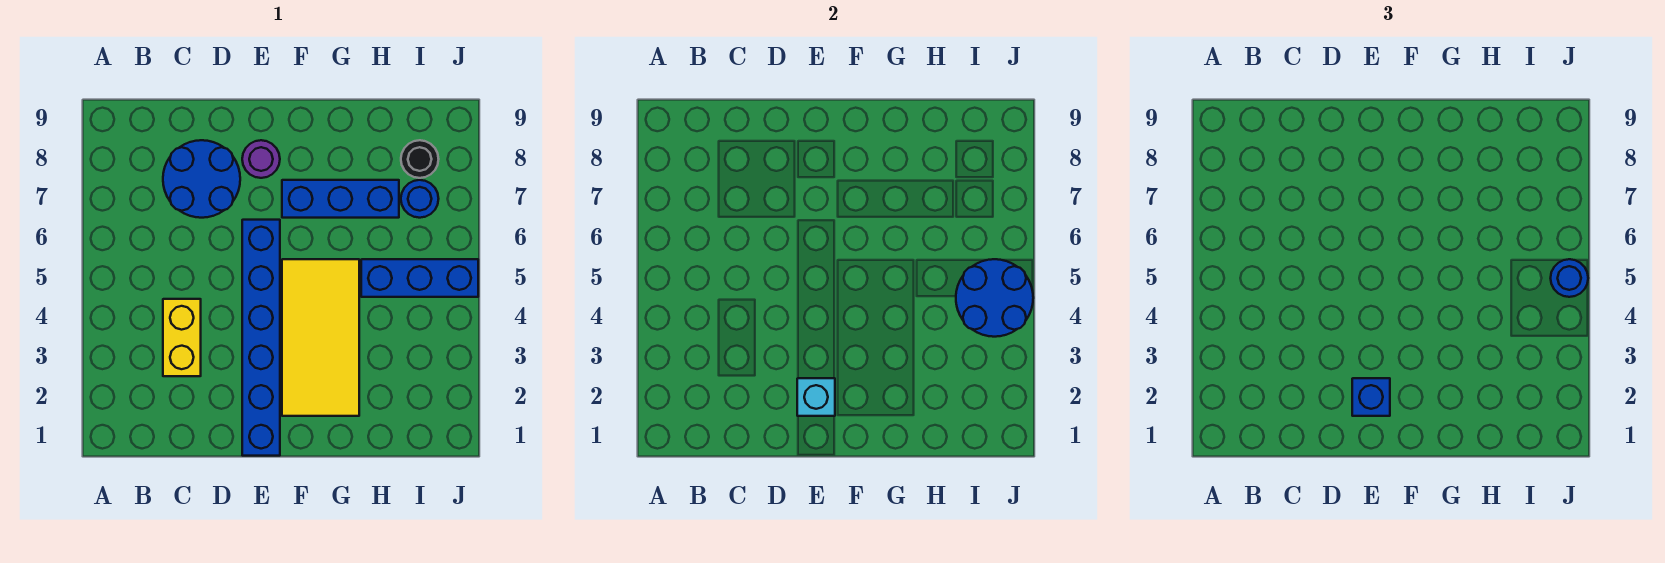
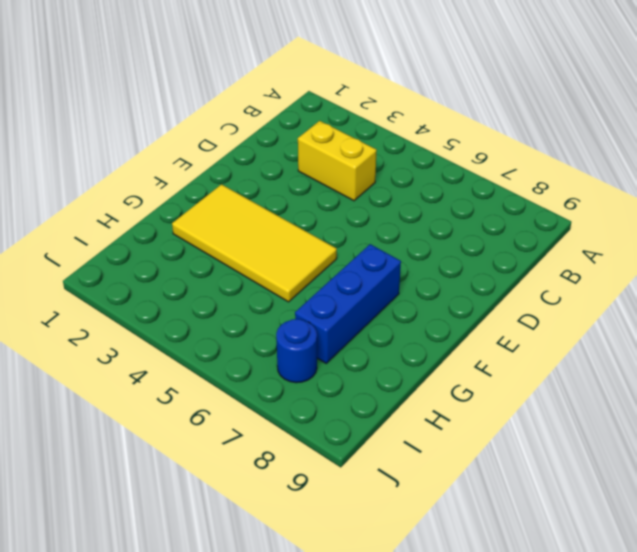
none -> blue round brick C7:D8 level 1
none -> blue brick E1:E6 level 1
none -> purple round brick E8 level 1

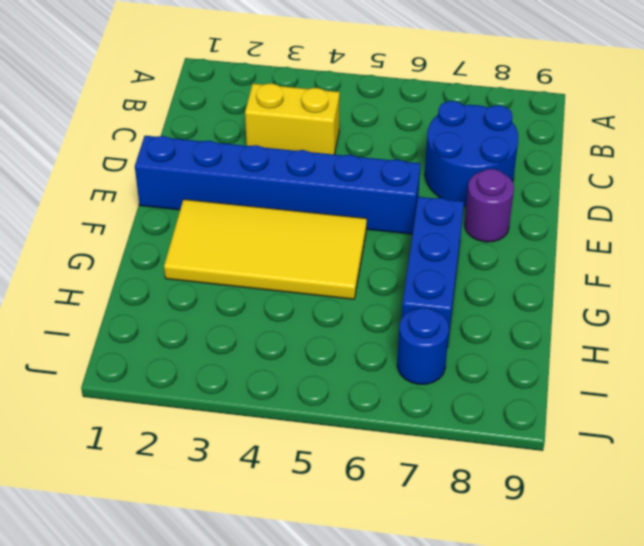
none -> blue brick H5:J5 level 1
none -> black round brick I8 level 1
none -> cyan brick E2 level 2

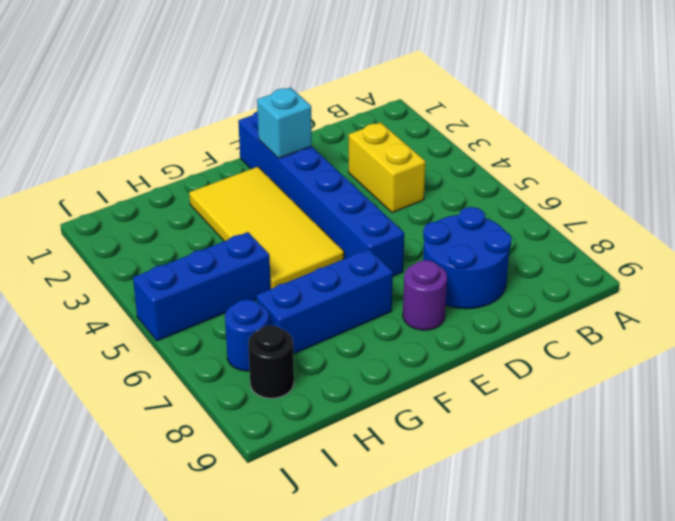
none -> blue round brick I4:J5 level 2
none -> blue brick E2 level 3
none -> blue round brick J5 level 3

